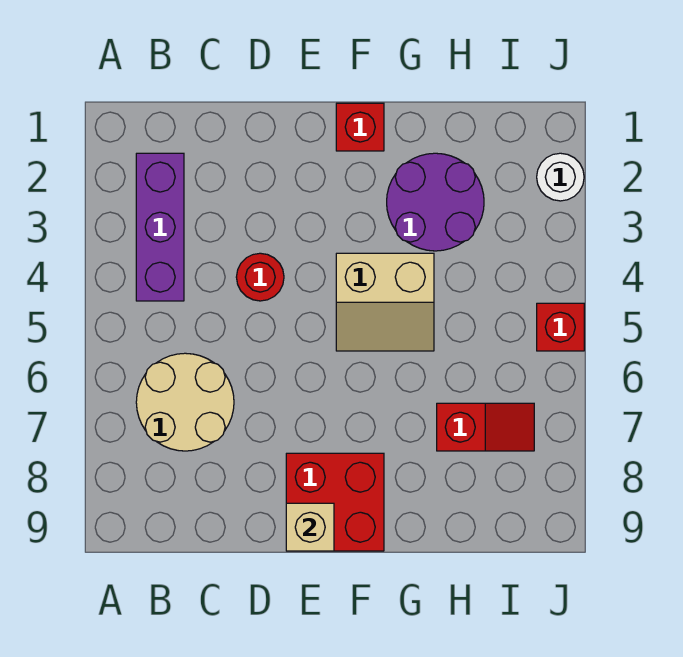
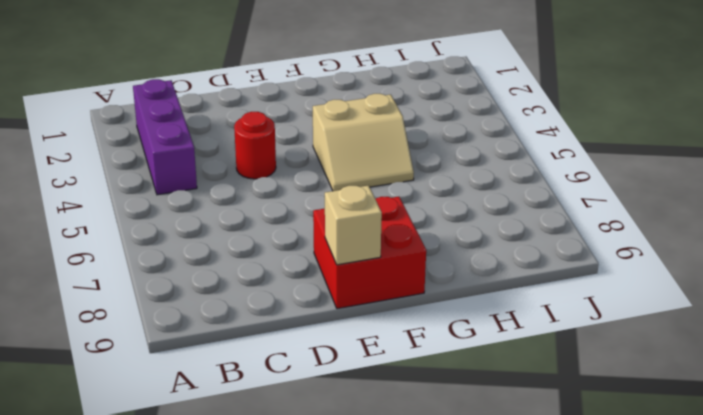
none -> tan round brick B6:C7 level 1
none -> red brick F1 level 1

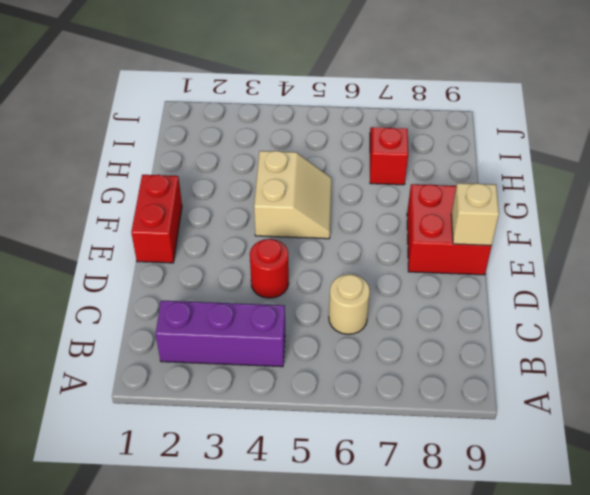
tan round brick C6 level 1 -> tan round brick B6:C7 level 1
red brick E1:F1 level 1 -> red brick F1 level 1
none -> purple round brick G2:H3 level 1
none -> white round brick J2 level 1

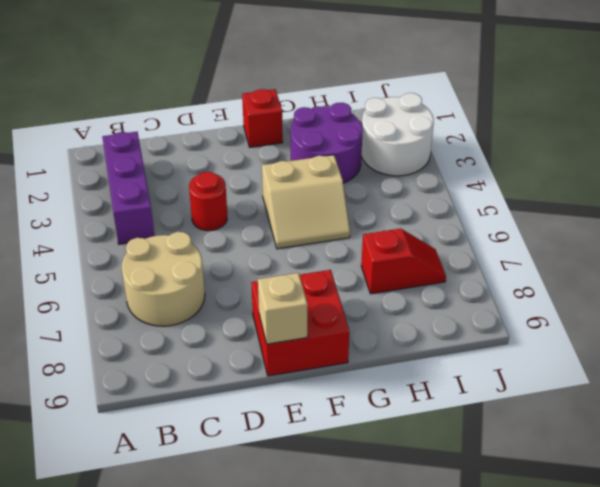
white round brick I2:J3 level 1 -> white round brick J2 level 1
none -> red brick J5 level 1

